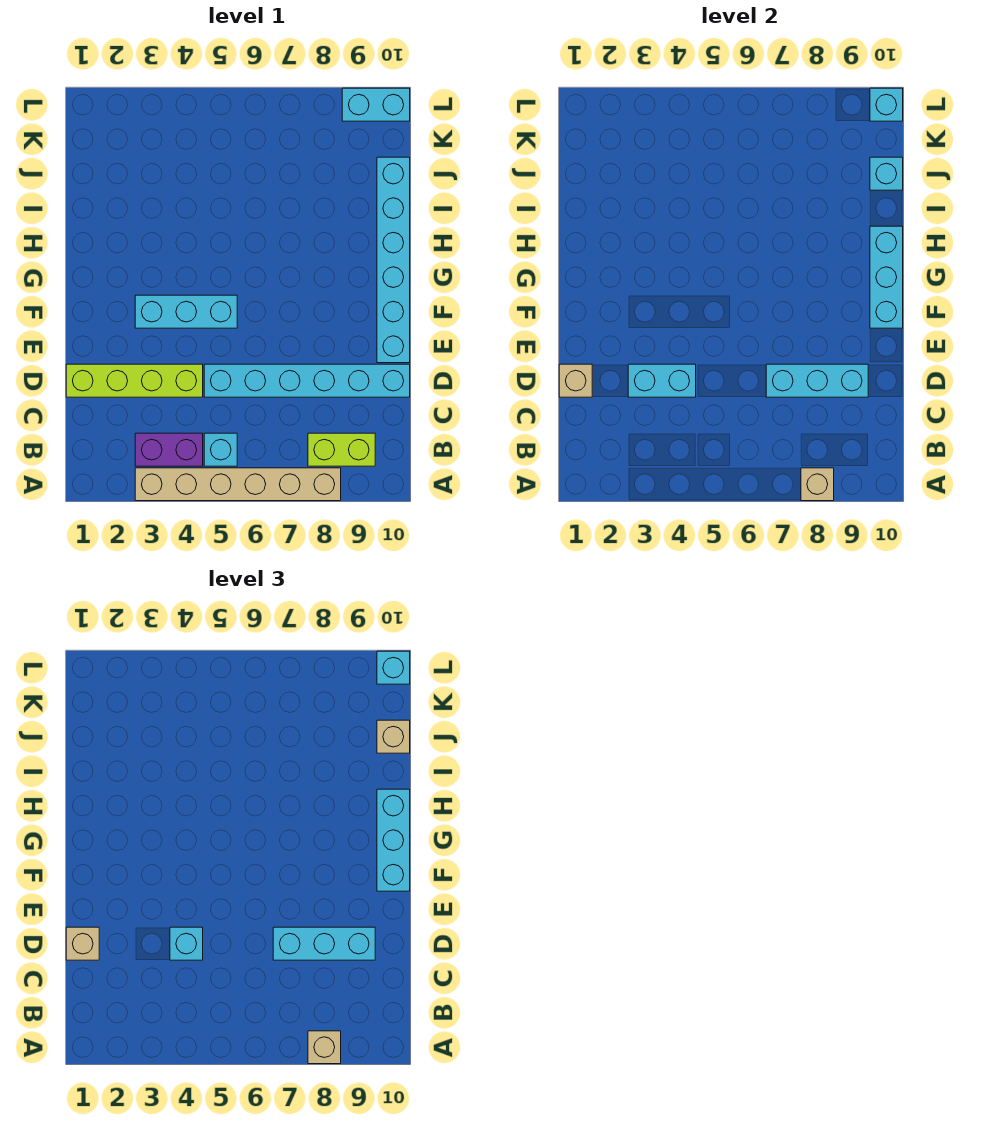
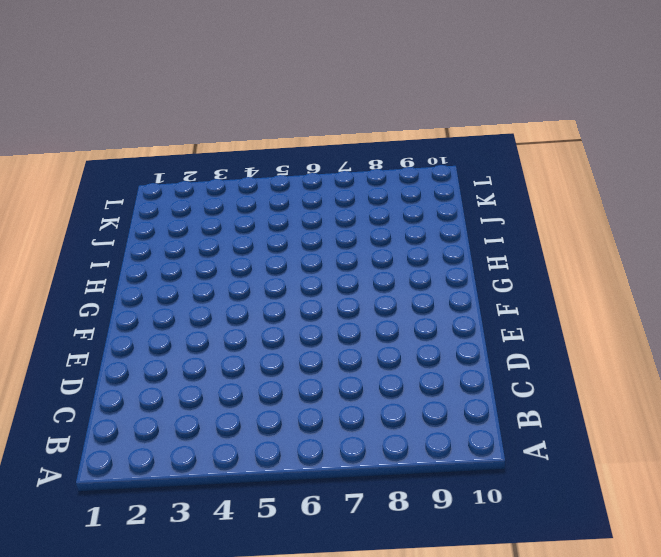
none -> tan brick A3:A8 level 1
none -> purple brick B3:B4 level 1
none -> cyan brick B5 level 1

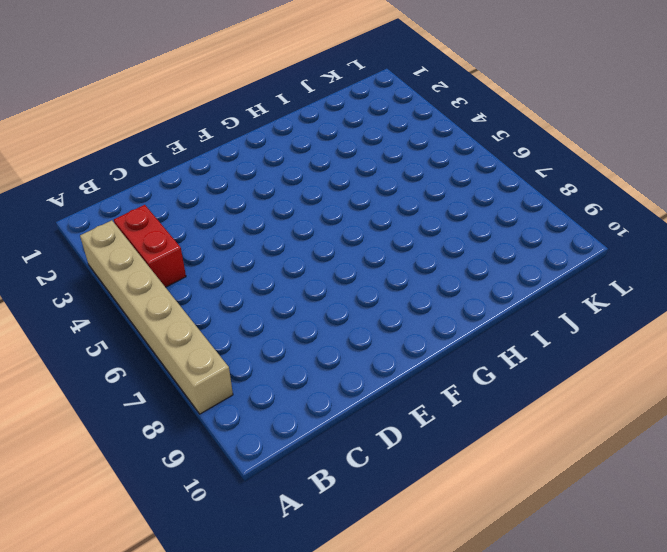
red brick B3:B4 level 1 -> purple brick B3:B4 level 1
none -> cyan brick B5 level 1
none -> lime brick B8:B9 level 1
none -> lime brick D1:D4 level 1

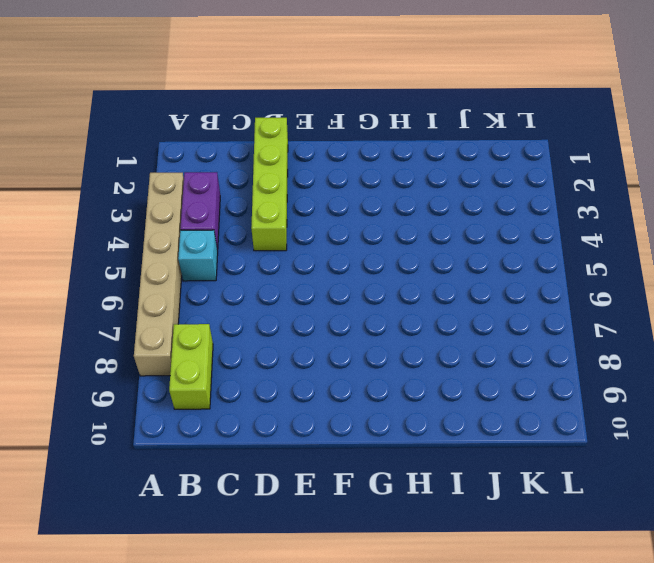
none -> cyan brick D5:D10 level 1
none -> cyan brick E10:J10 level 1
none -> cyan brick F3:F5 level 1

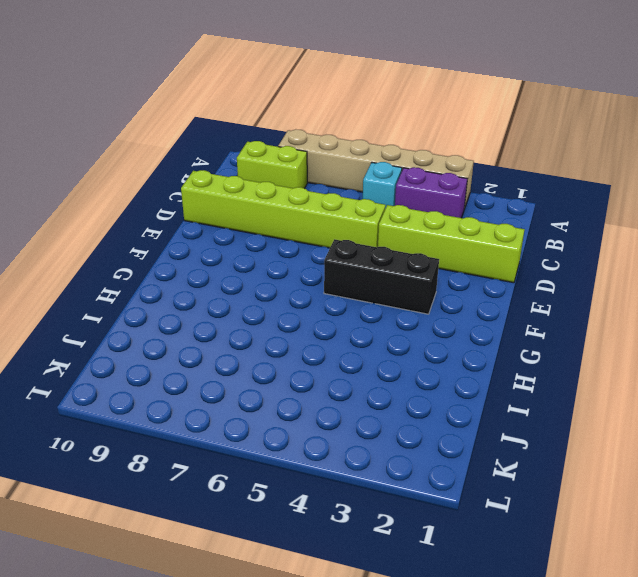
lime brick D5:D10 level 1 -> cyan brick D5:D10 level 1
black brick F3:F5 level 1 -> cyan brick F3:F5 level 1
none -> cyan brick E10:J10 level 1
none -> cyan brick L9:L10 level 1
none -> tan brick A8 level 2

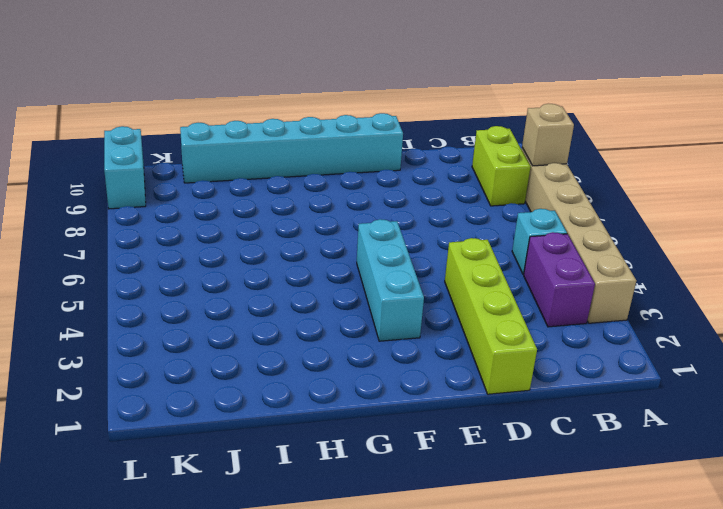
none -> cyan brick D5:D10 level 1
none -> tan brick D1 level 2
none -> cyan brick D3:D4 level 2

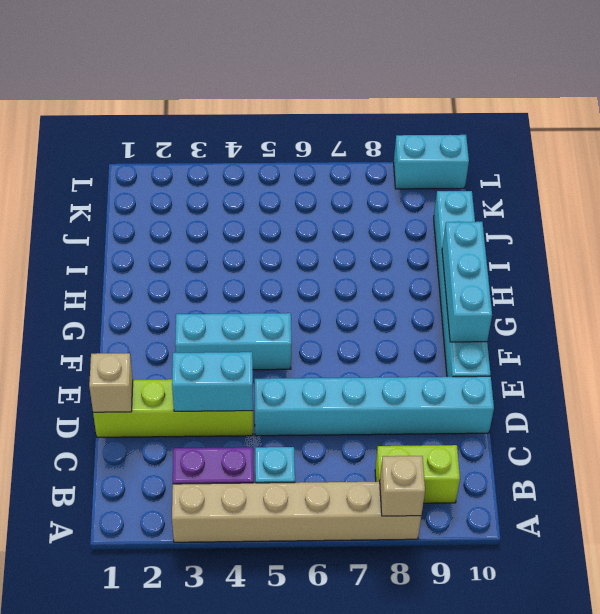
none -> cyan brick D7:D9 level 2
none -> cyan brick J10 level 2
none -> cyan brick L10 level 2

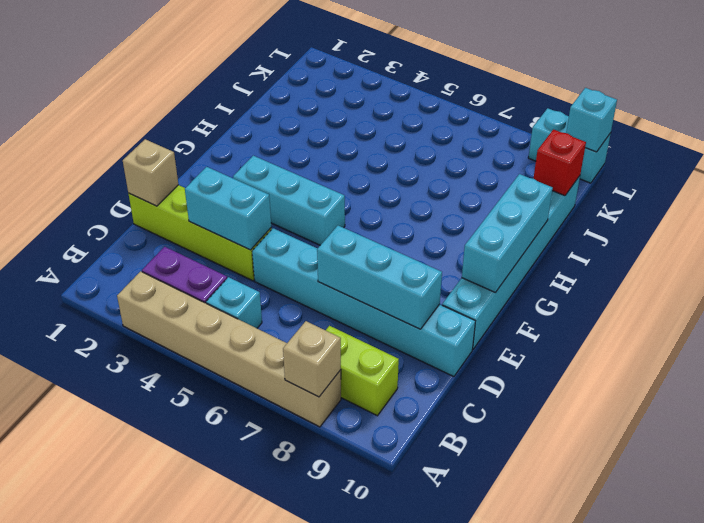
red brick J10 level 2 -> cyan brick J10 level 2
none -> tan brick A8 level 3
none -> tan brick D1 level 3
none -> cyan brick D4 level 3

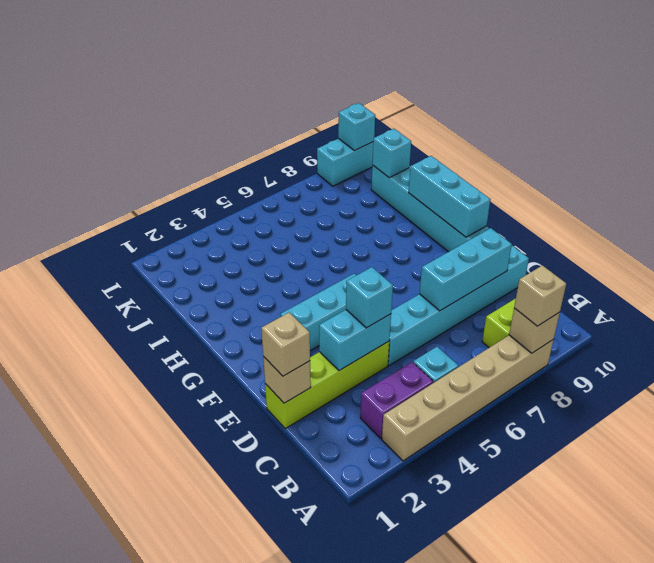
none -> cyan brick D7:D9 level 3
none -> cyan brick F10:H10 level 3
none -> tan brick J10 level 3

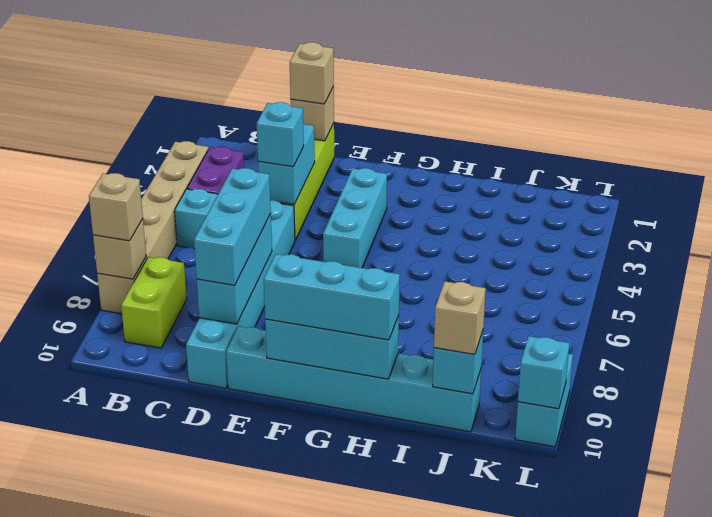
none -> cyan brick L10 level 3

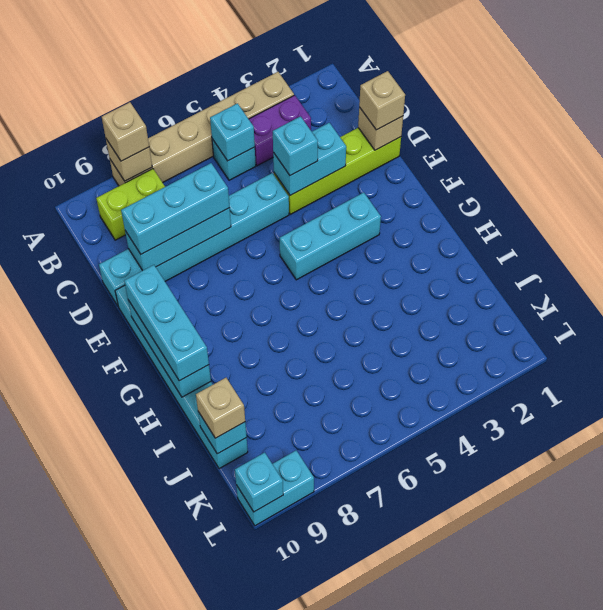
cyan brick B5 level 2 -> cyan brick L10 level 3

